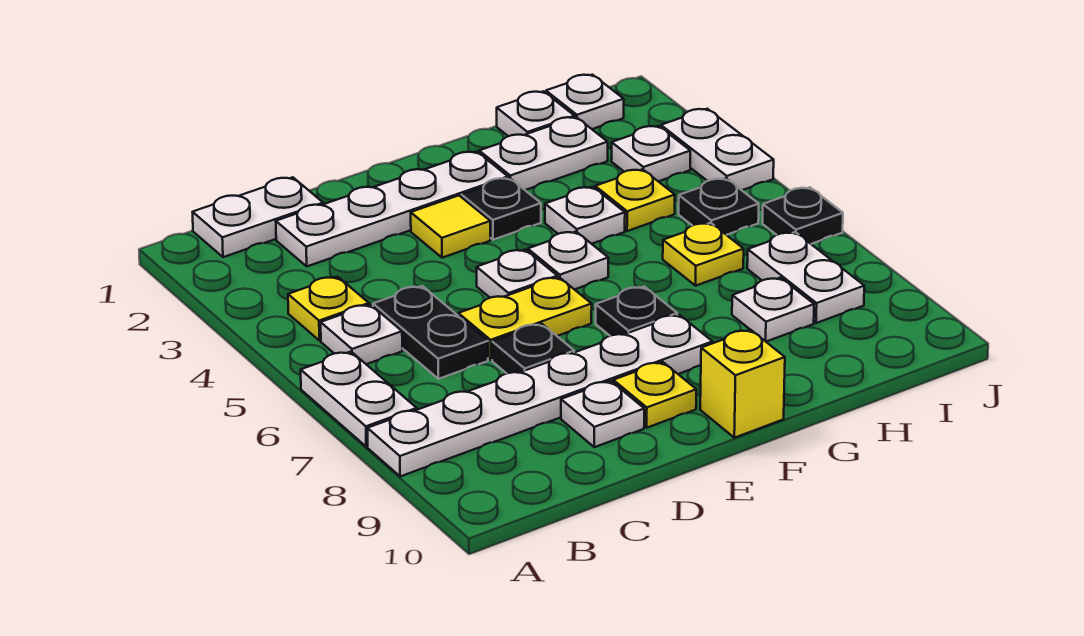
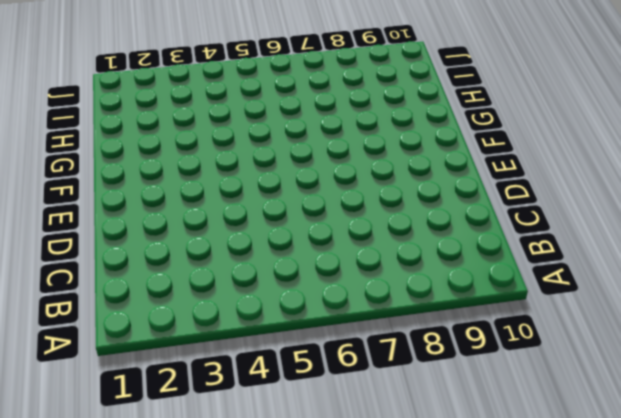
none -> white plate A6:A7 level 1
none -> white plate A8:F8 level 1
none -> white plate B1:C1 level 1

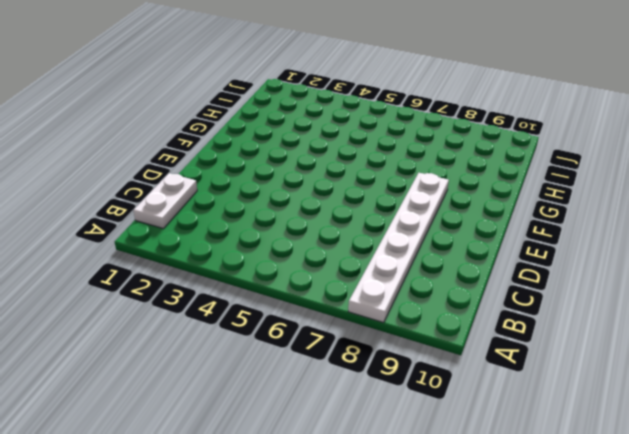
none -> white plate A6:A7 level 1
none -> yellow plate B4 level 1
none -> white plate B5 level 1

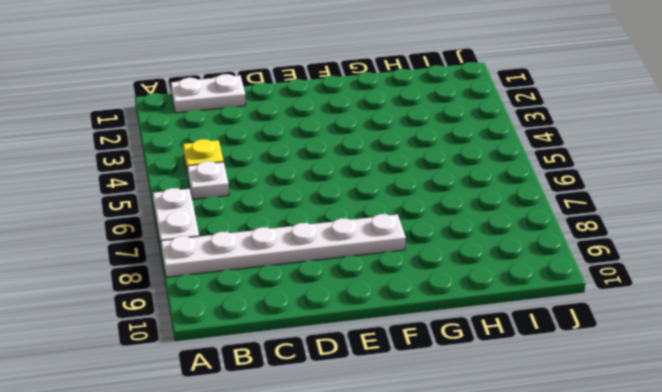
none -> white plate C2:F2 level 1
none -> black plate C5:C6 level 1
none -> yellow plate D6:E6 level 1

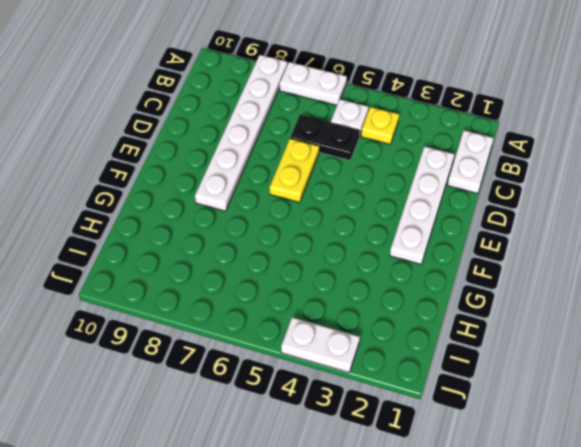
none -> black plate D7 level 1
none -> white plate D9 level 1
none -> yellow tile E3 level 1

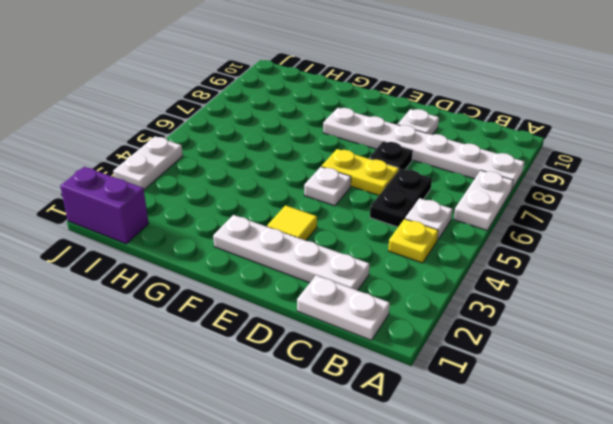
purple brick I1:J1 level 1 -> white plate I1 level 1
none -> yellow plate E9 level 1
none -> black plate F3 level 1
none -> white plate F5 level 1

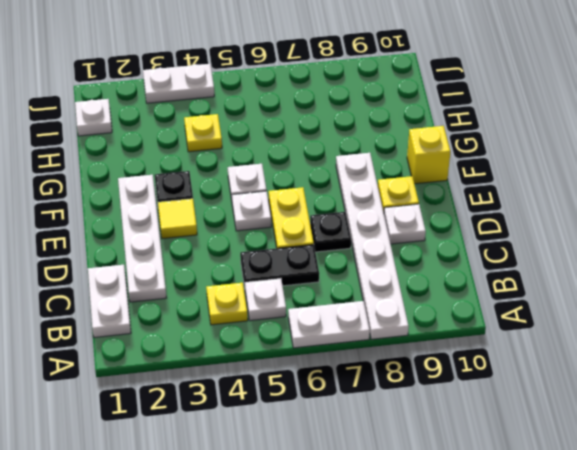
none -> black plate F7 level 1
none -> white plate G2:H2 level 1
none -> white plate G4 level 1

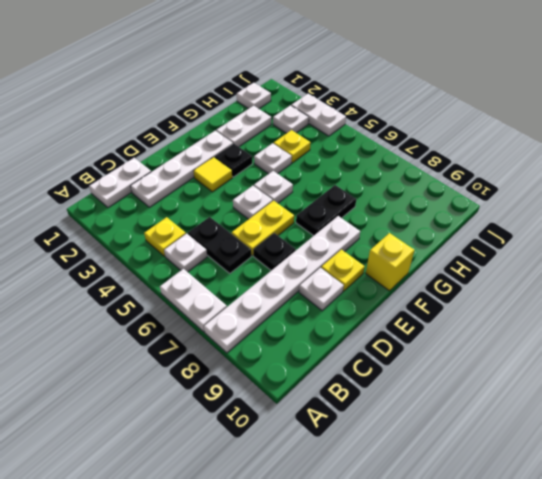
black plate F7:G7 level 1 -> black plate F7 level 1
none -> white plate H1 level 1
none -> yellow plate H6 level 1
none -> white plate H8 level 1

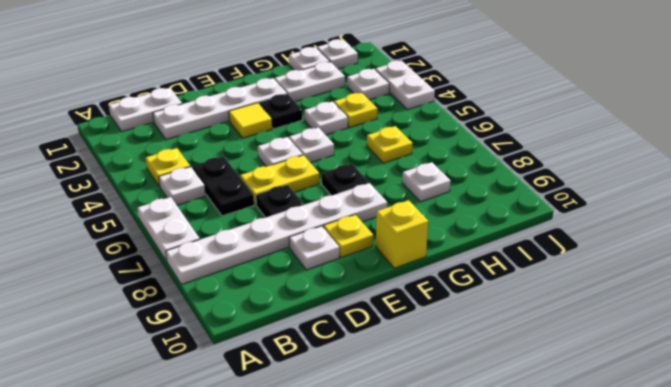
none -> black plate I5 level 1
none -> white plate I7:I8 level 1
none -> black plate J6 level 1

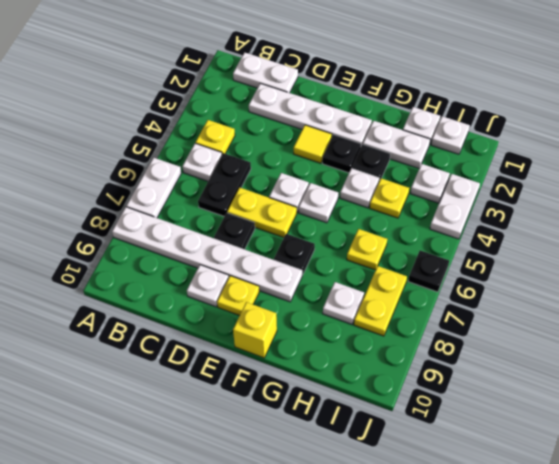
black plate G3 level 1 -> black plate I5 level 1
yellow plate I7:I8 level 1 -> white plate I7:I8 level 1

